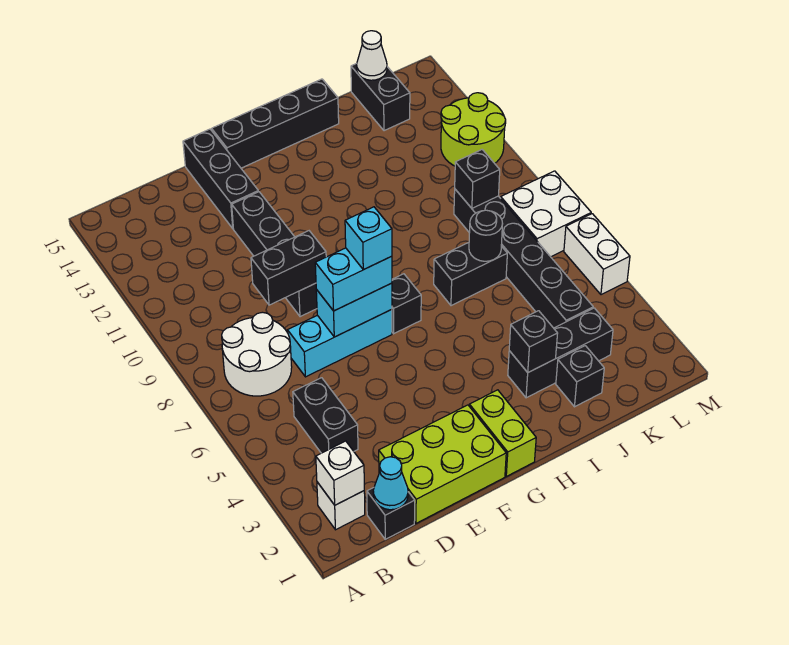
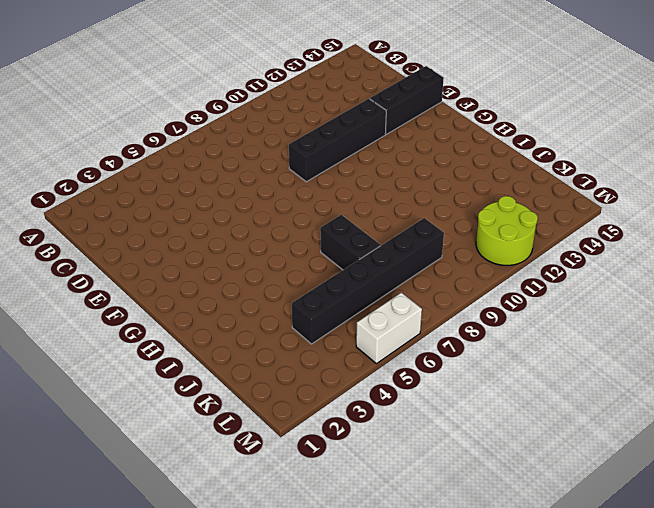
none -> white brick B2 level 1
none -> white round brick B7:C8 level 1
none -> black brick C1 level 1

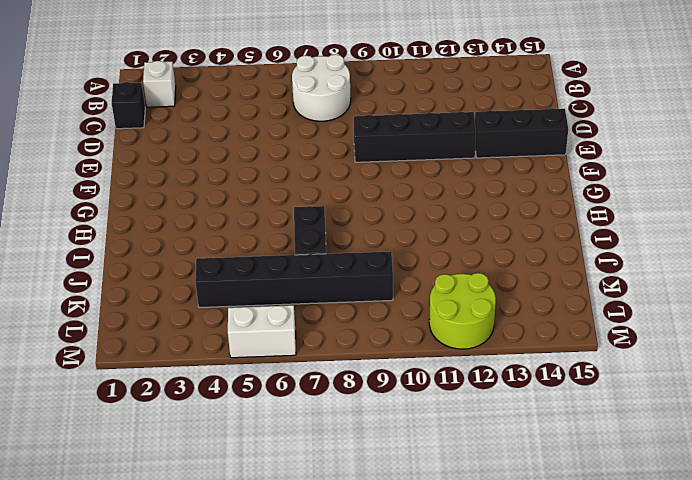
none -> black brick C4:C5 level 1
none -> lime brick D1:F2 level 1
none -> cyan brick D7:F7 level 1

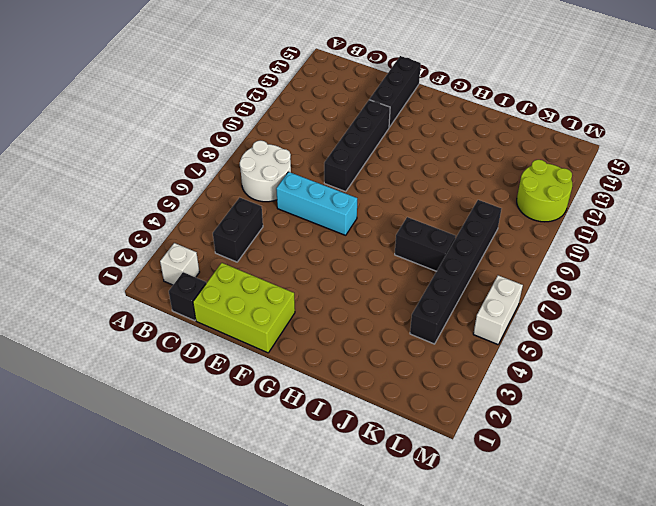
none -> black brick F15:I15 level 1
none -> lime brick G1:G2 level 1
none -> black brick G7 level 1

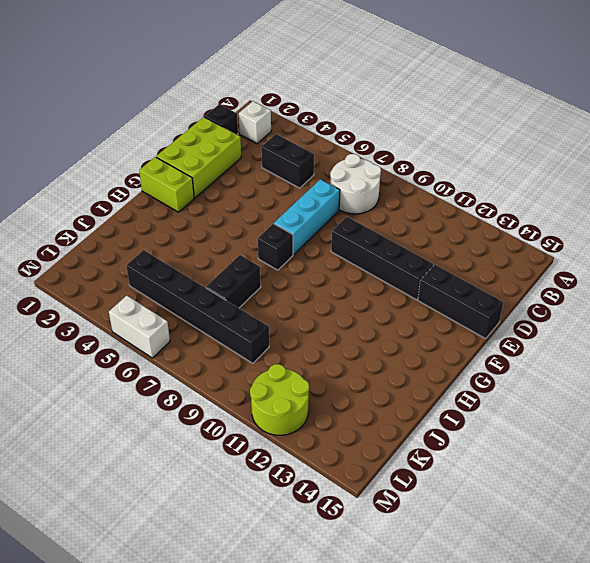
none -> black brick F15:I15 level 1
none -> black brick I3:K3 level 1
none -> black brick J2 level 1

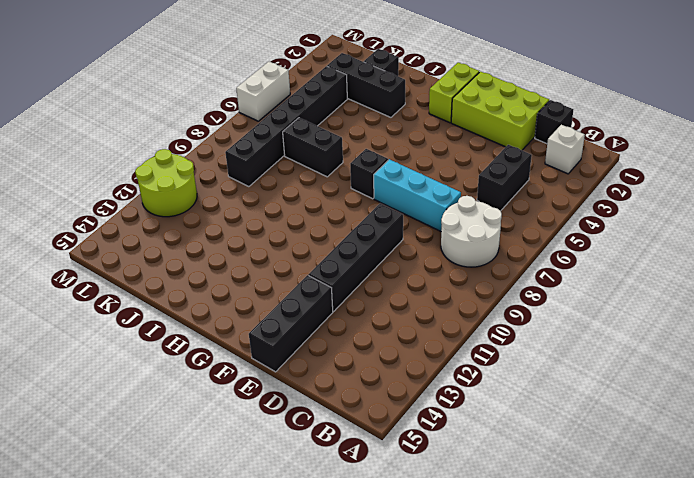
none -> black brick F15:I15 level 1
none -> black brick K14:K15 level 1
none -> white brick L7:M8 level 1

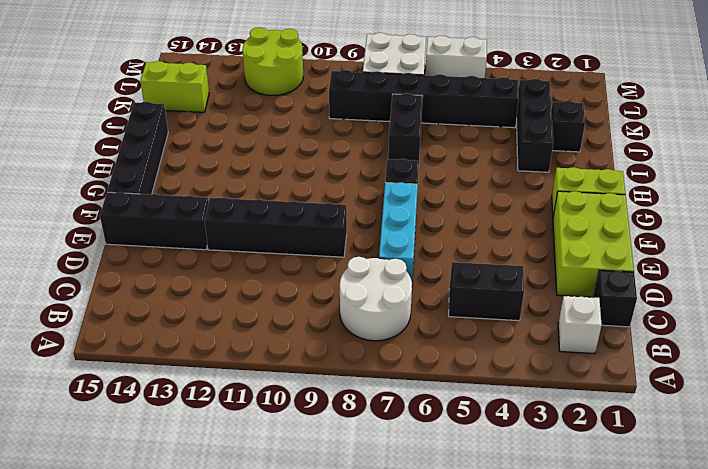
lime brick K14:K15 level 1 -> black brick K14:K15 level 1
none -> white brick B2 level 2
none -> cyan cone C1 level 2
none -> black brick D9:E9 level 2

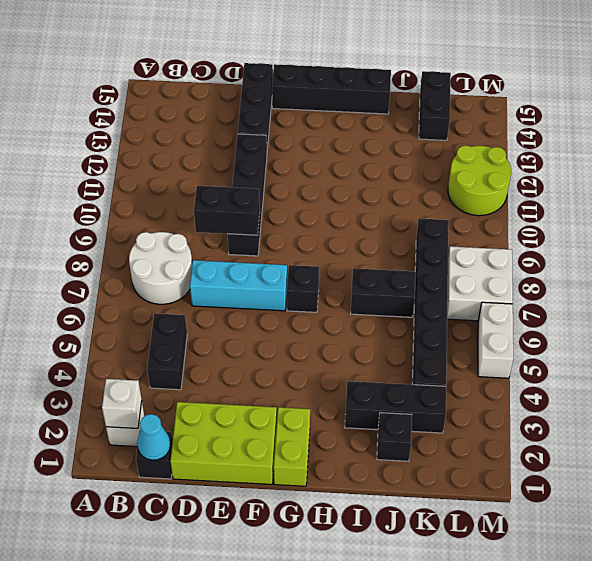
none -> cyan brick E7:F7 level 2
none -> black brick I3 level 2
none -> black round brick J7 level 2

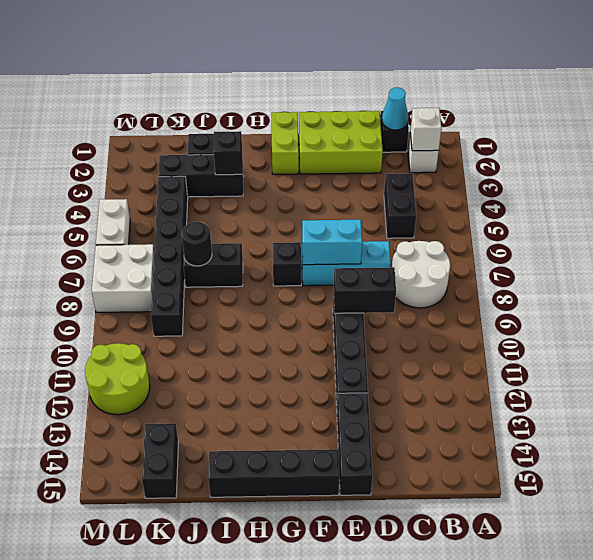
none -> black brick K9 level 2
none -> white cone K15 level 2
none -> cyan brick E7:F7 level 3

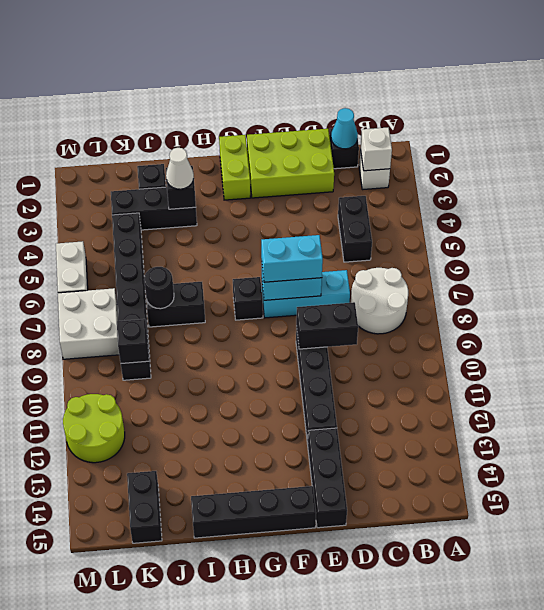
white cone I3 level 3 -> white cone K15 level 2
none -> cyan brick F7 level 4

